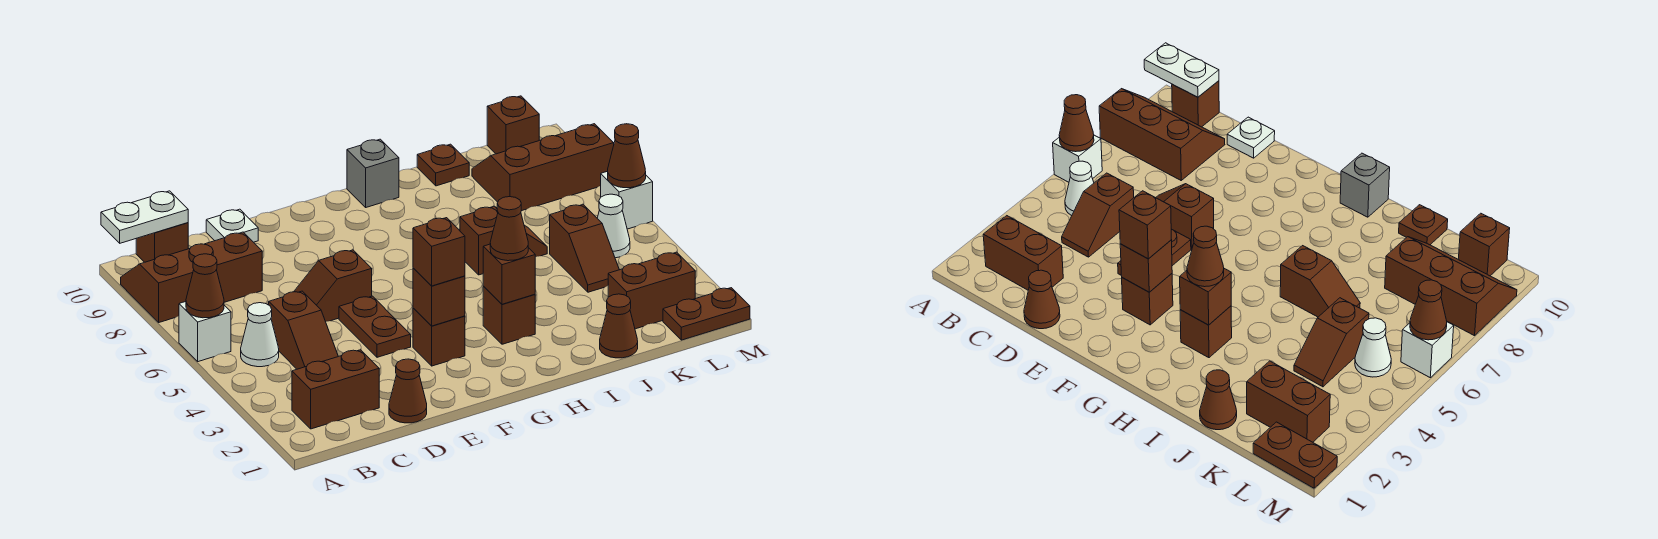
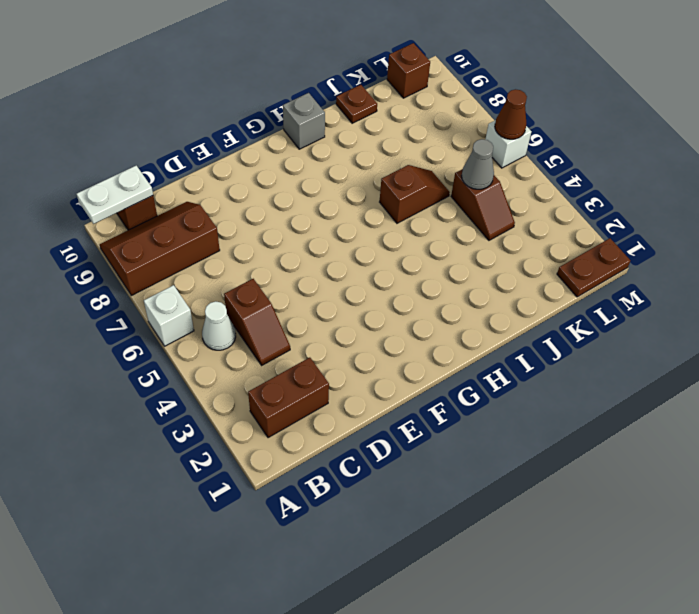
grey cone K5 level 2 -> none
none -> brown cone D1 level 1
none -> brown slope D6:E6 level 1 top E
none -> white plate D10 level 1
none -> brown plate E4:E5 level 1

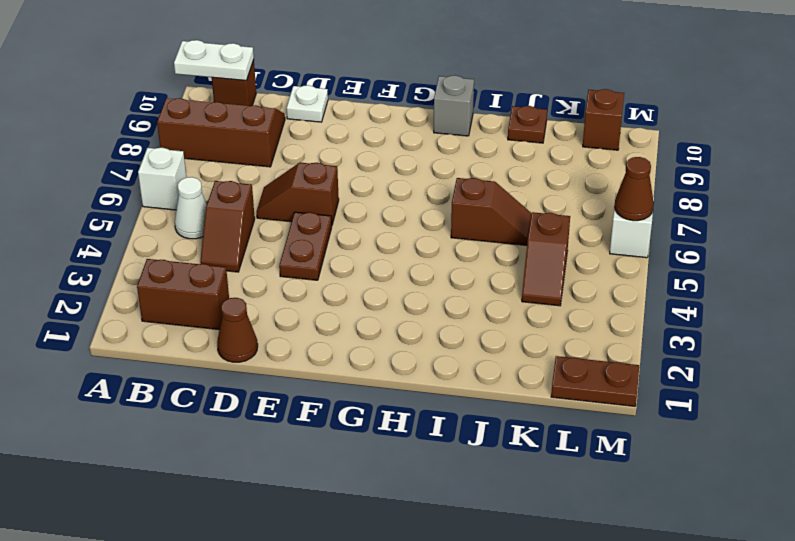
none -> brown brick F3 level 1
none -> brown brick H3 level 1
none -> brown cone J1 level 1
none -> brown brick K2:L2 level 1

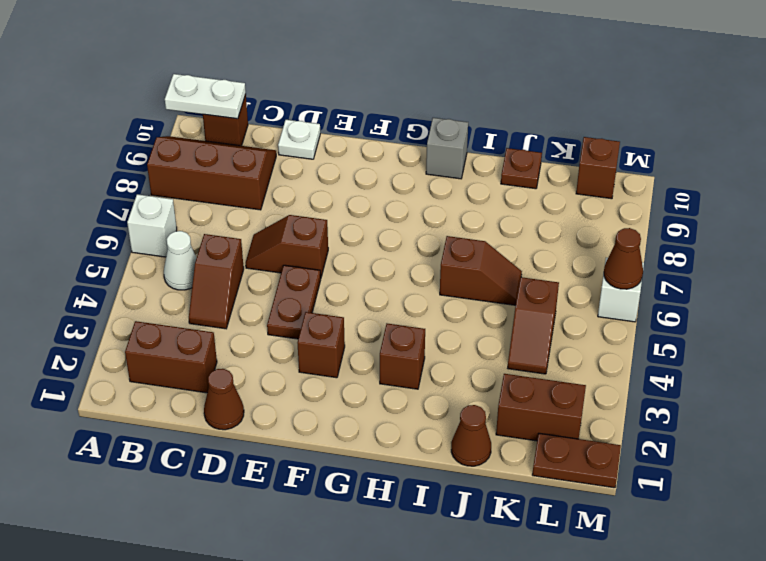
none -> brown slope K8:M9 level 1 top 8
none -> white cone L5 level 1
none -> brown cone A6 level 2
none -> brown brick F3 level 2

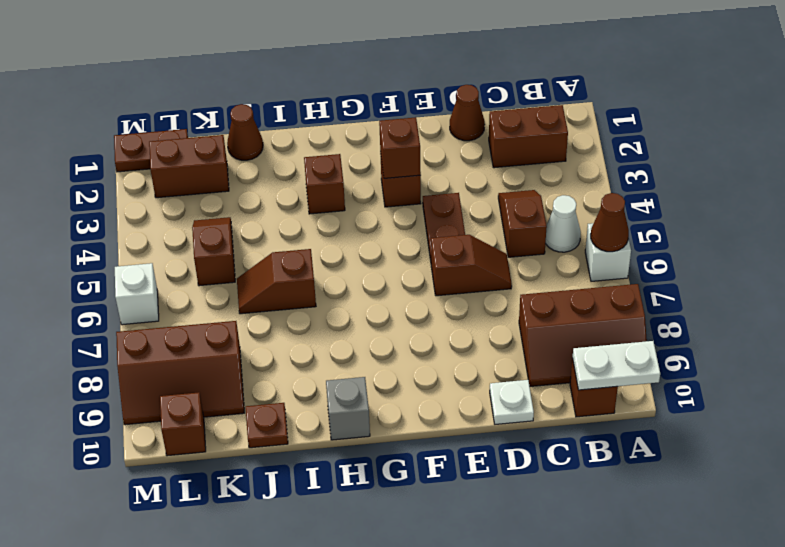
none -> white cone L5 level 1
none -> brown brick H3 level 2
none -> brown cone M6 level 2
none -> brown brick F3 level 3

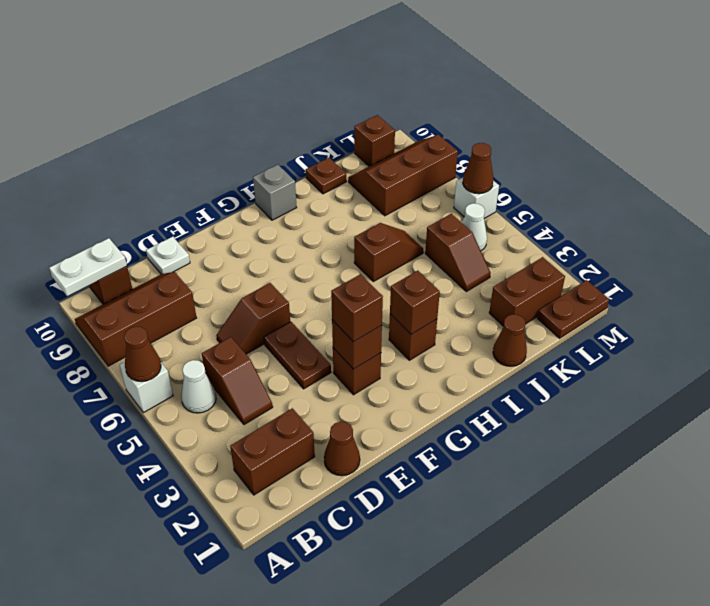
none -> brown cone H3 level 3

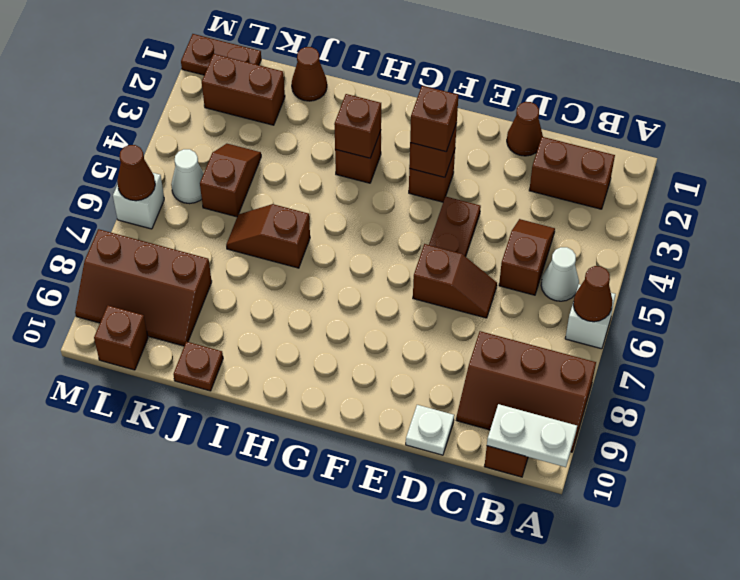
none -> grey brick H10 level 1
none -> brown cone H3 level 3

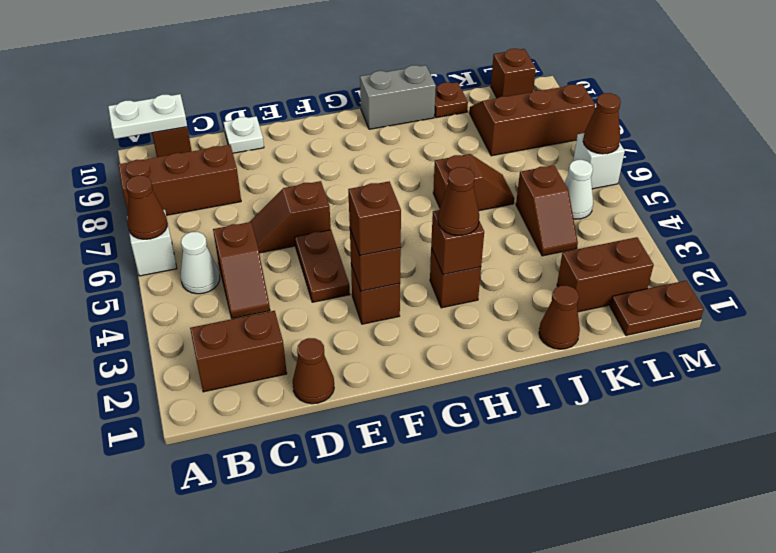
grey brick H10:I10 level 1 -> grey brick H10 level 1

